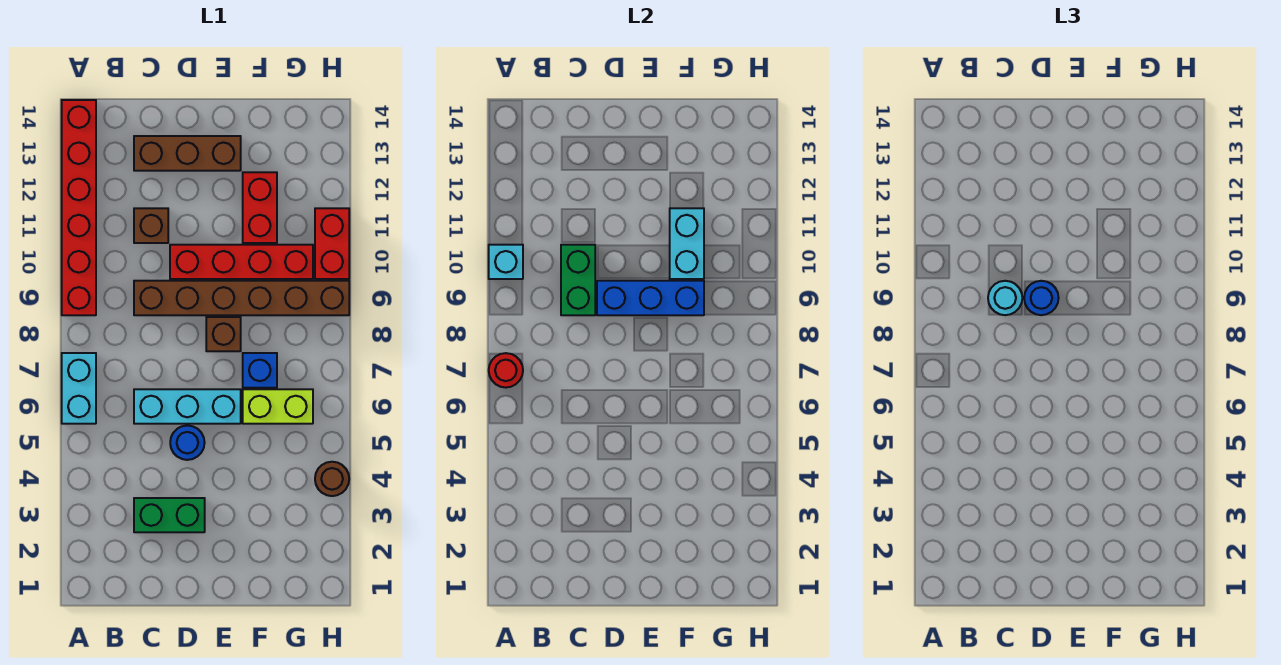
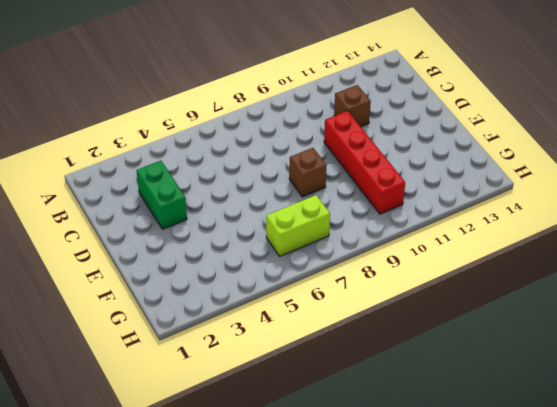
lime brick G6:G7 level 1 -> lime brick F6:G6 level 1
none -> cyan brick A6:A7 level 1
none -> red brick A9:A14 level 1
none -> cyan brick C6:E6 level 1

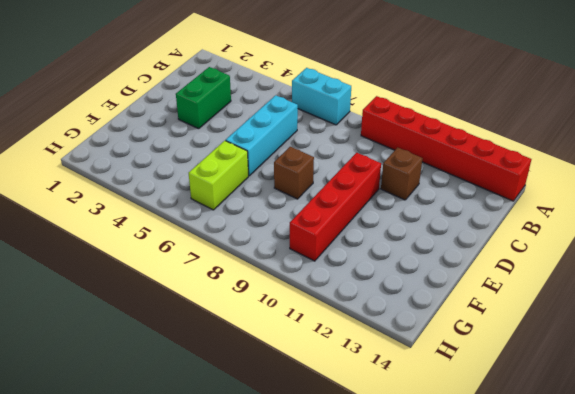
none -> brown brick C9:H9 level 1
none -> brown brick C13:E13 level 1
none -> blue round brick D5 level 1

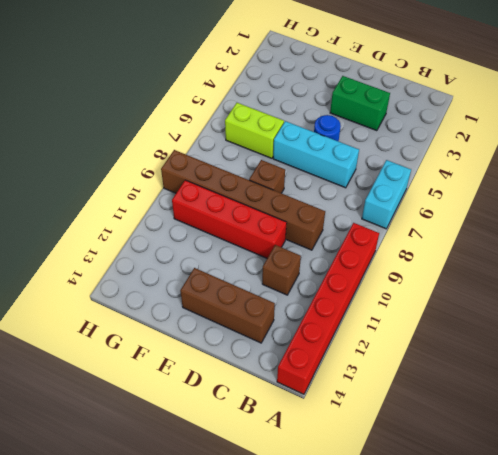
none -> blue brick F7 level 1
none -> red brick F11:F12 level 1
none -> brown round brick H4 level 1

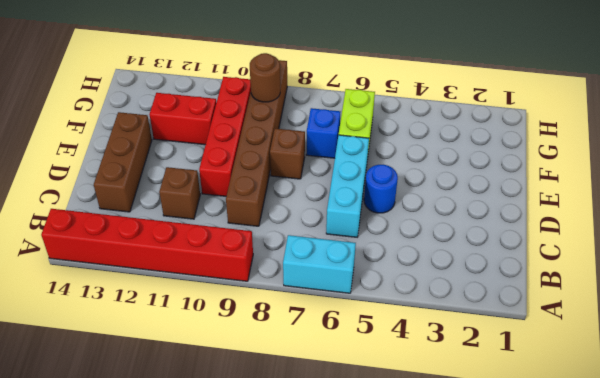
brown round brick G9 level 2 -> brown round brick H4 level 1
none -> green brick C3:D3 level 1
none -> red brick H10:H11 level 1
none -> red round brick A7 level 2

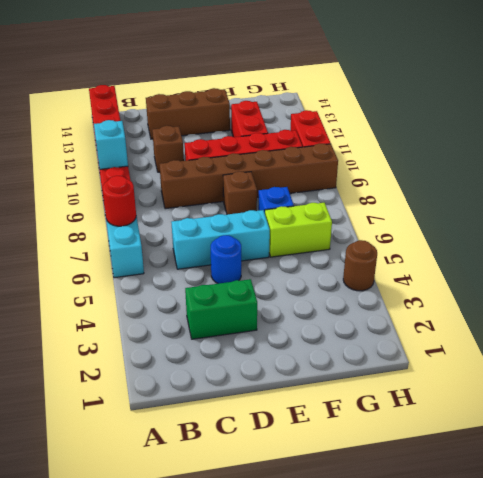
none -> green brick C9:C10 level 2
none -> blue brick D9:F9 level 2
none -> cyan brick F10:F11 level 2

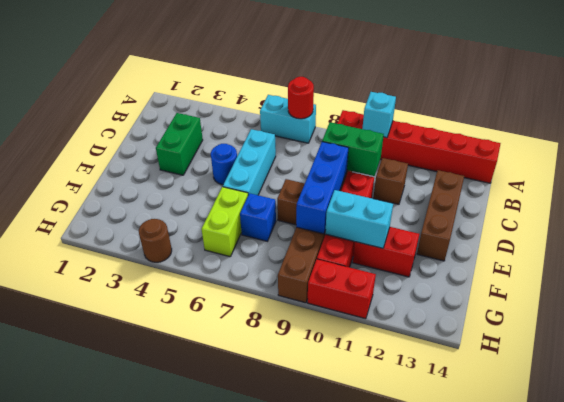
none -> cyan round brick C9 level 3
none -> blue round brick D9 level 3

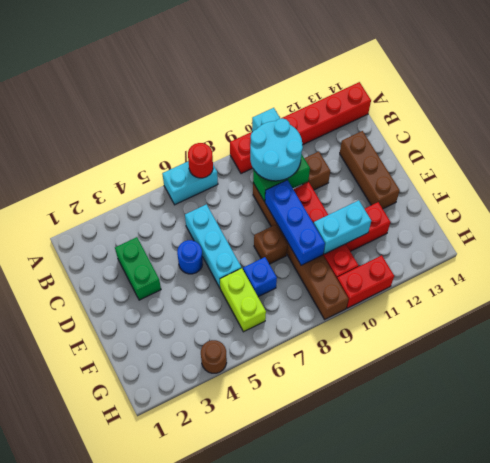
cyan round brick B9:C10 level 3 -> cyan round brick C9 level 3
none -> blue round brick D9 level 3

